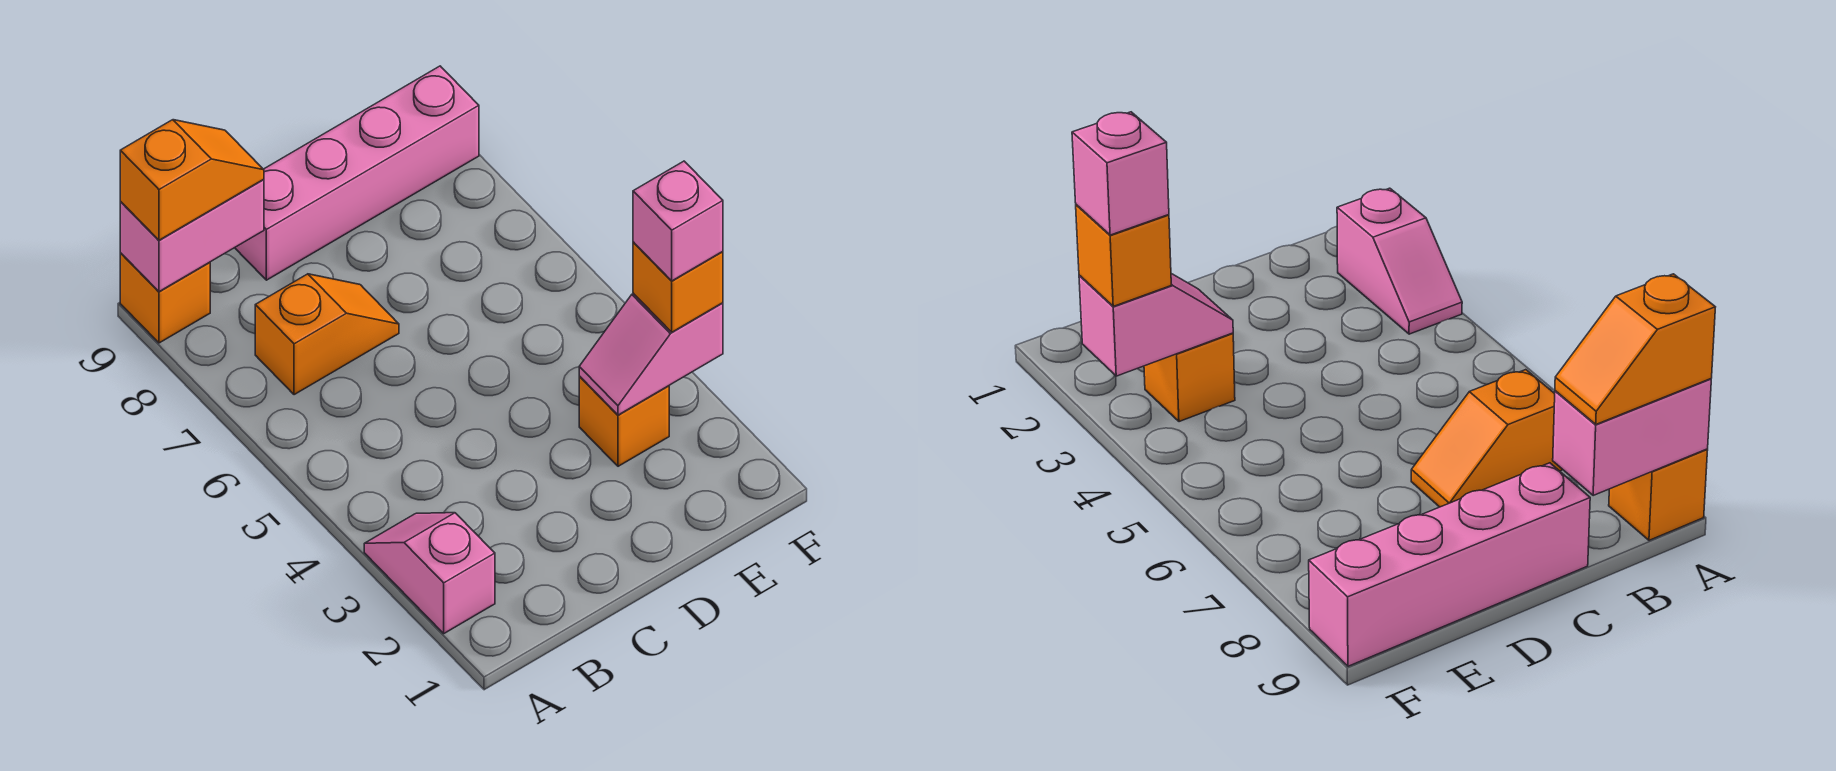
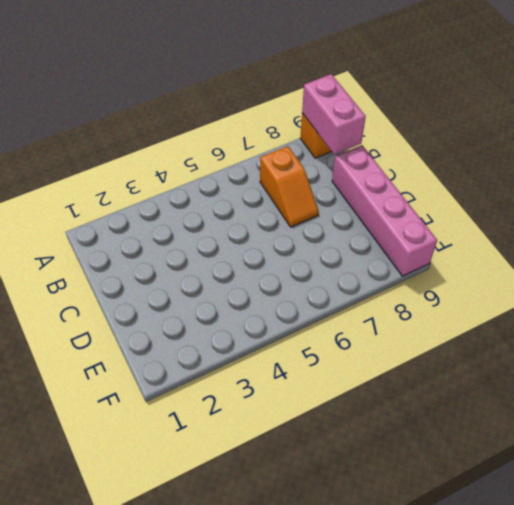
none -> pink slope A2:A3 level 1 top 2
none -> orange brick E3 level 1

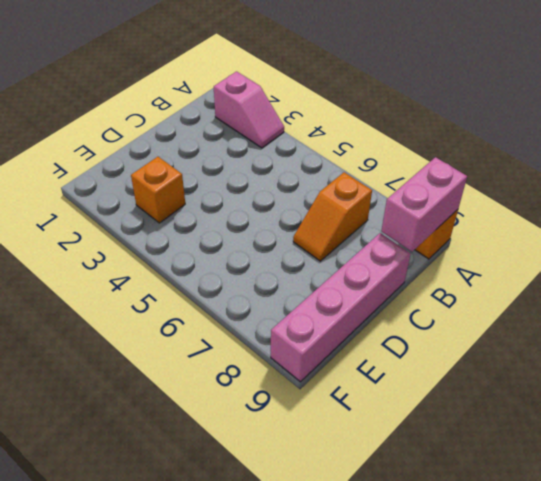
none -> pink slope E3:F3 level 2 top F
none -> orange slope A9:B9 level 3 top A

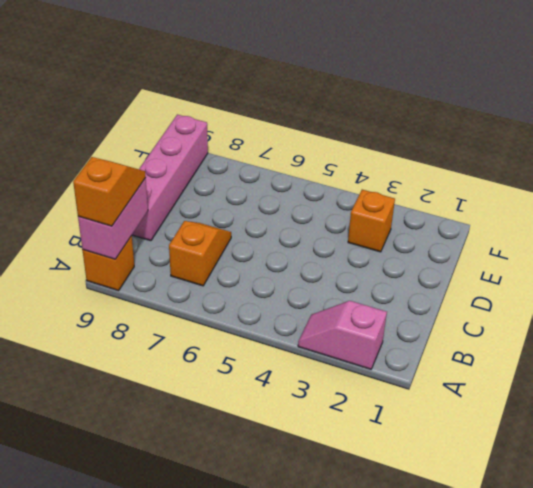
none -> pink slope E3:F3 level 2 top F
none -> orange brick F3 level 3

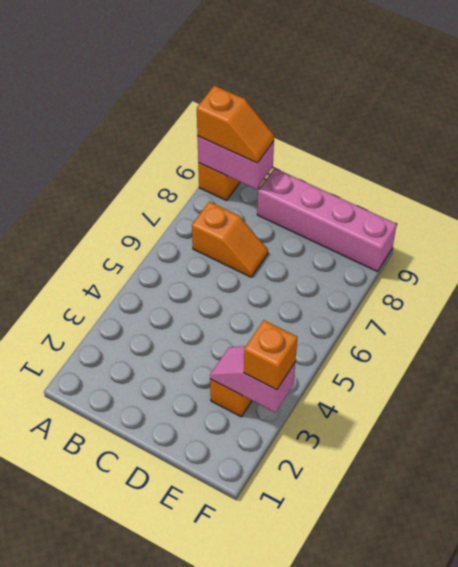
none -> pink slope A2:A3 level 1 top 2
none -> pink brick F3 level 4

